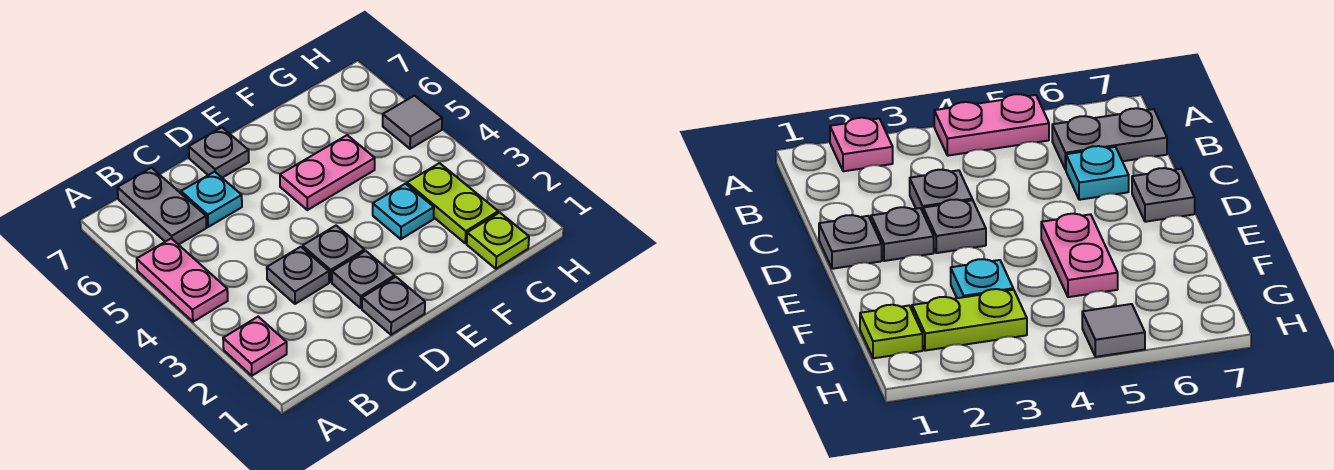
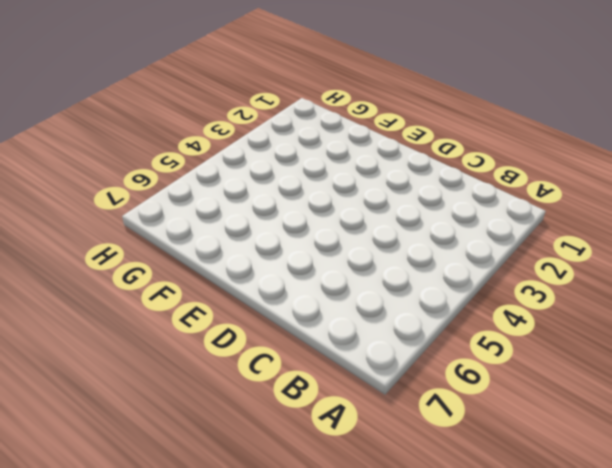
none -> pink plate A2 level 1
none -> pink plate A4:A5 level 1
none -> grey plate B6:B7 level 1

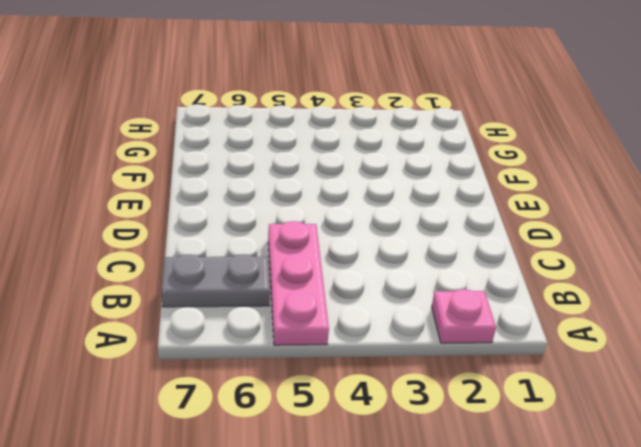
pink plate A5:C5 level 1 -> pink plate A4:A5 level 1
none -> grey plate C3 level 1
none -> cyan plate C6 level 1
none -> grey plate D1 level 1

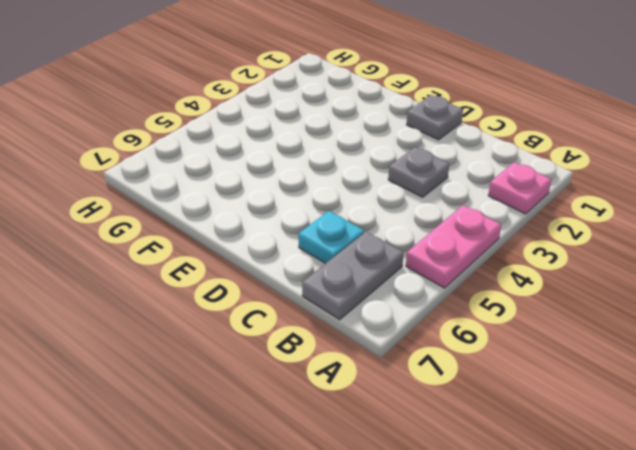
none -> grey plate D2 level 1
none -> grey plate D3 level 1
none -> grey plate D7 level 1

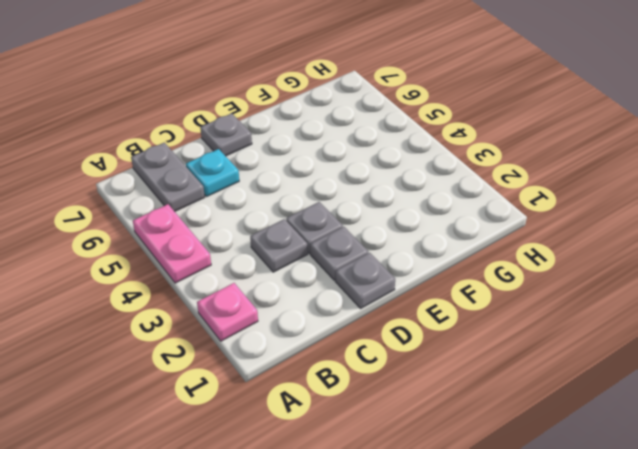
none -> pink plate E5:F5 level 1
none -> cyan plate F3 level 1
none -> lime plate G1 level 1

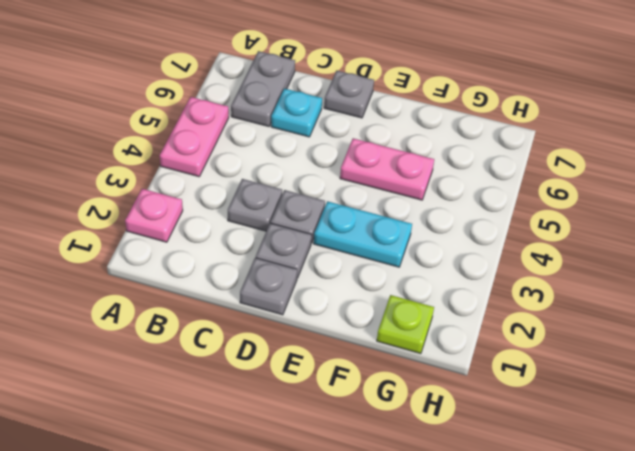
cyan plate E3:F3 level 1 -> cyan plate F3 level 1
none -> lime plate G2:G3 level 1
none -> grey tile H5 level 1

